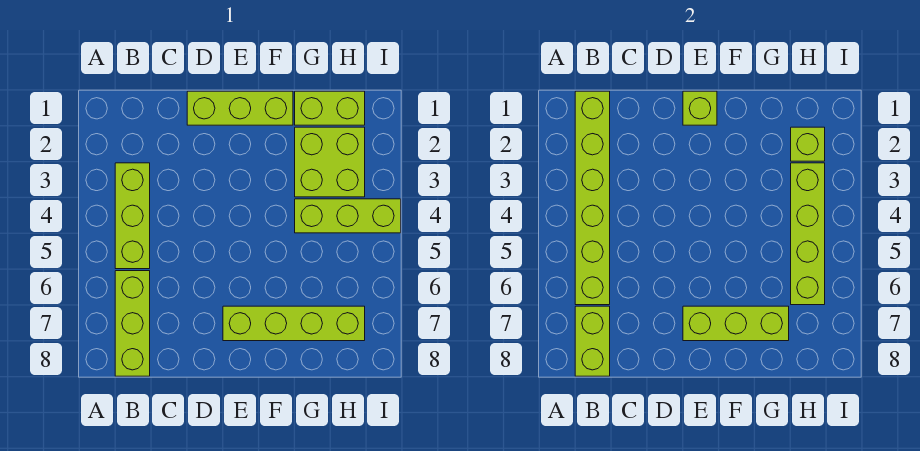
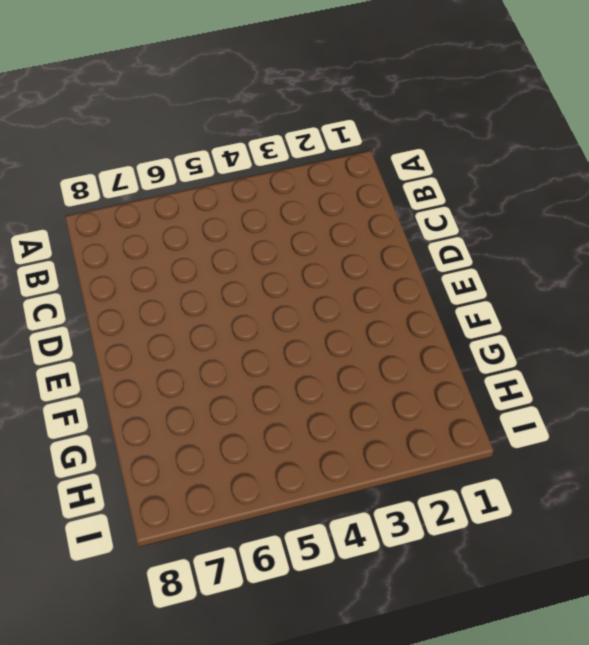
none -> lime brick B3:B5 level 1
none -> lime brick B6:B8 level 1
none -> lime brick D1:F1 level 1

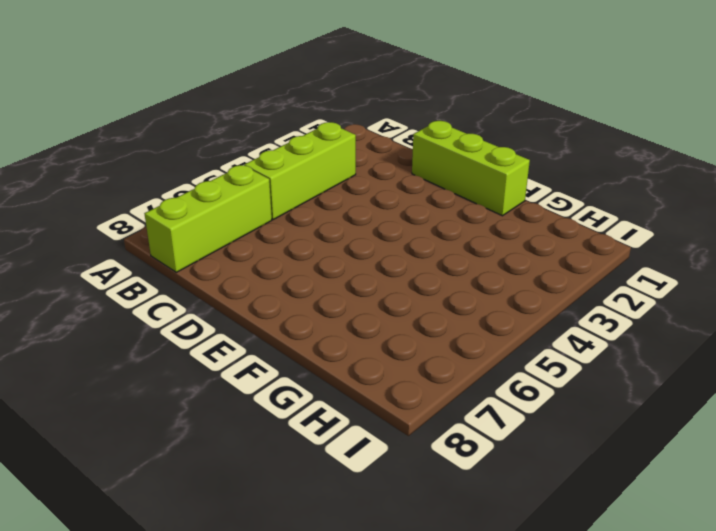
none -> lime brick E7:H7 level 1
none -> lime brick G1:H1 level 1
none -> lime brick G2:H3 level 1

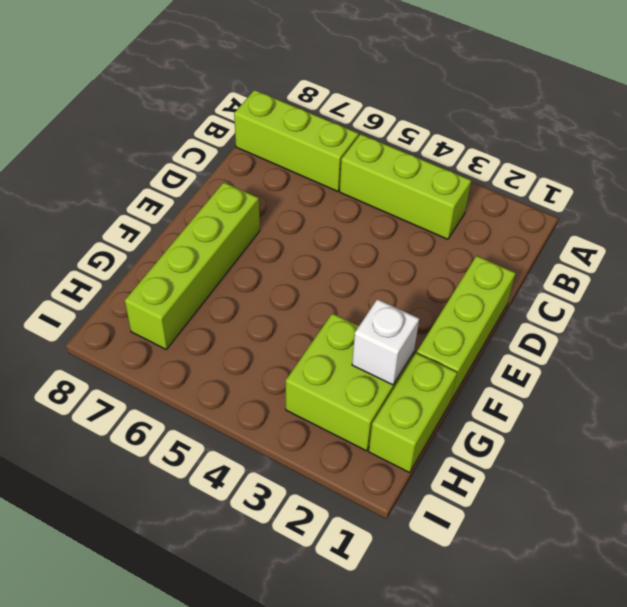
white brick G2 level 2 -> none
none -> lime brick G4:I4 level 1
none -> lime brick B1:B6 level 2
none -> lime brick B7:B8 level 2

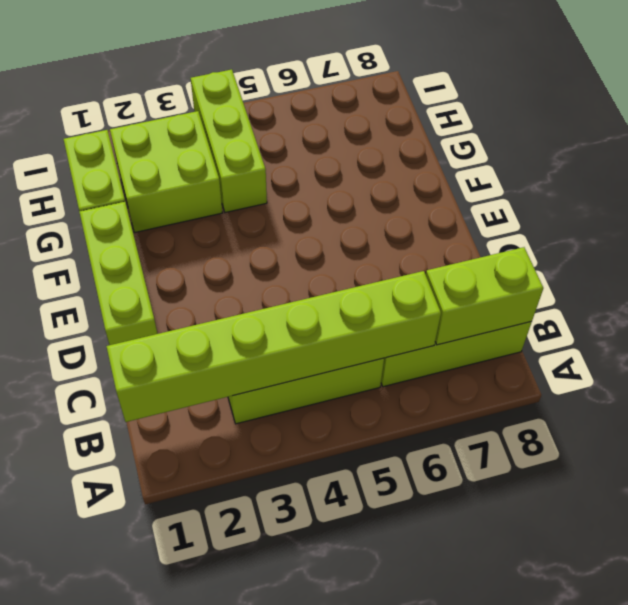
none -> lime brick E7:H7 level 1
none -> lime brick E1 level 2
none -> lime brick E7:G7 level 2

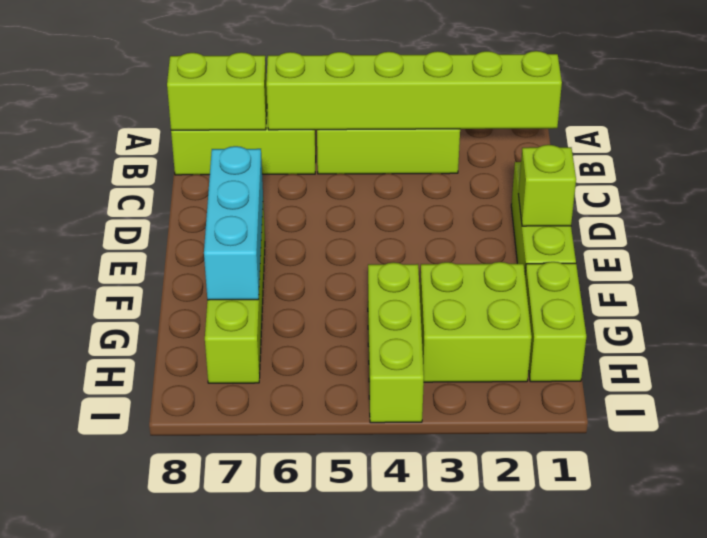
cyan brick E7:G7 level 2 -> lime brick E7:G7 level 2
none -> lime brick H2 level 2
none -> lime brick H3:H6 level 2

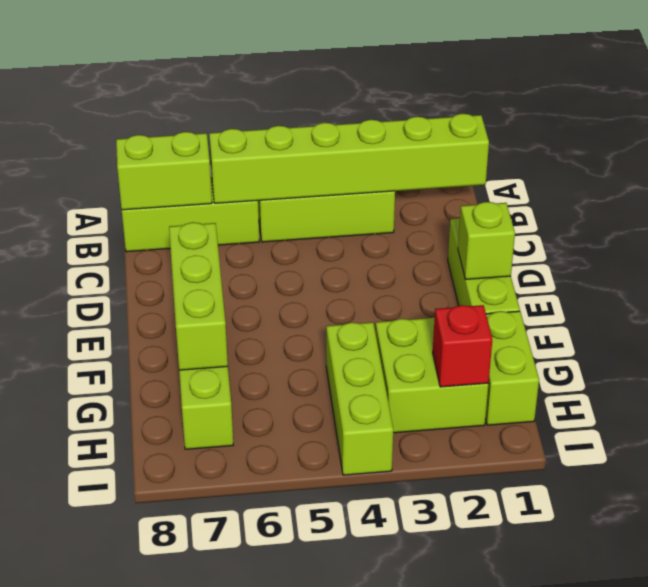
red brick H2 level 2 -> lime brick H2 level 2
none -> lime brick H3:H6 level 2

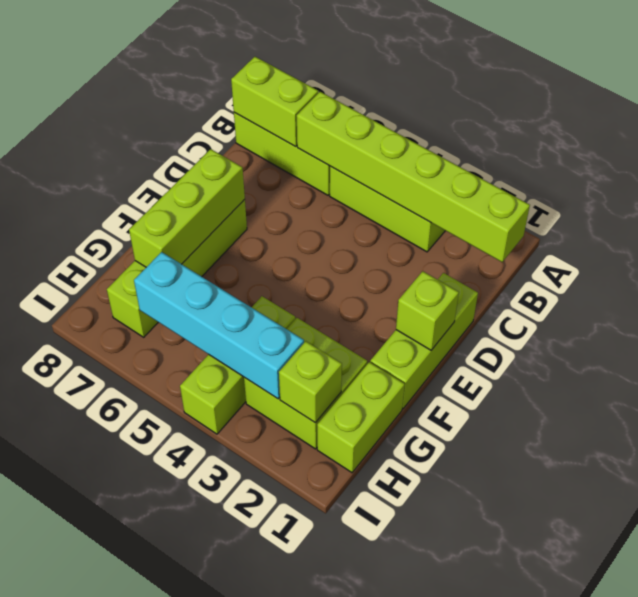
cyan brick H3:H6 level 2 -> lime brick H3:H6 level 2

